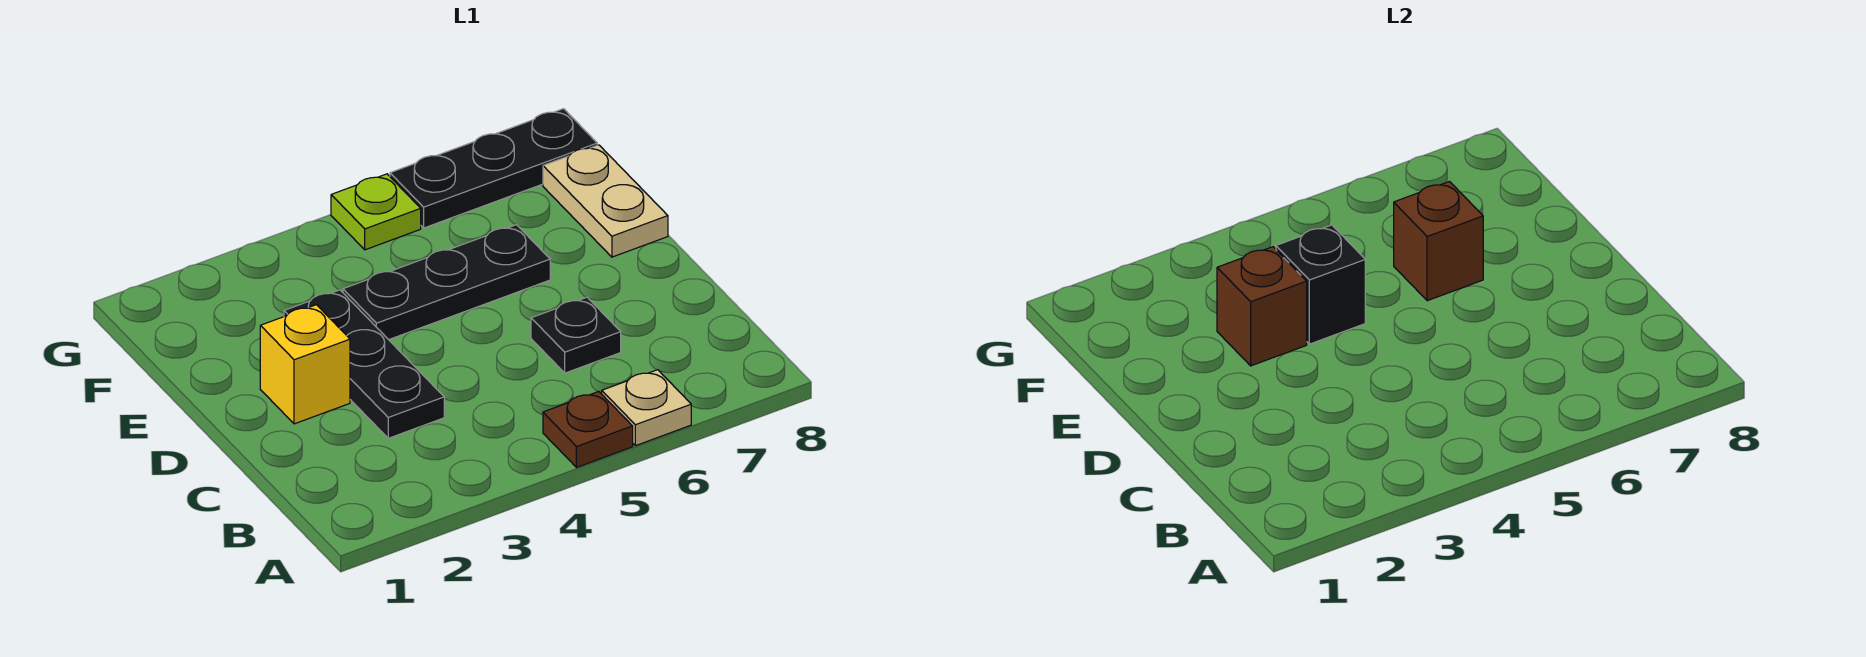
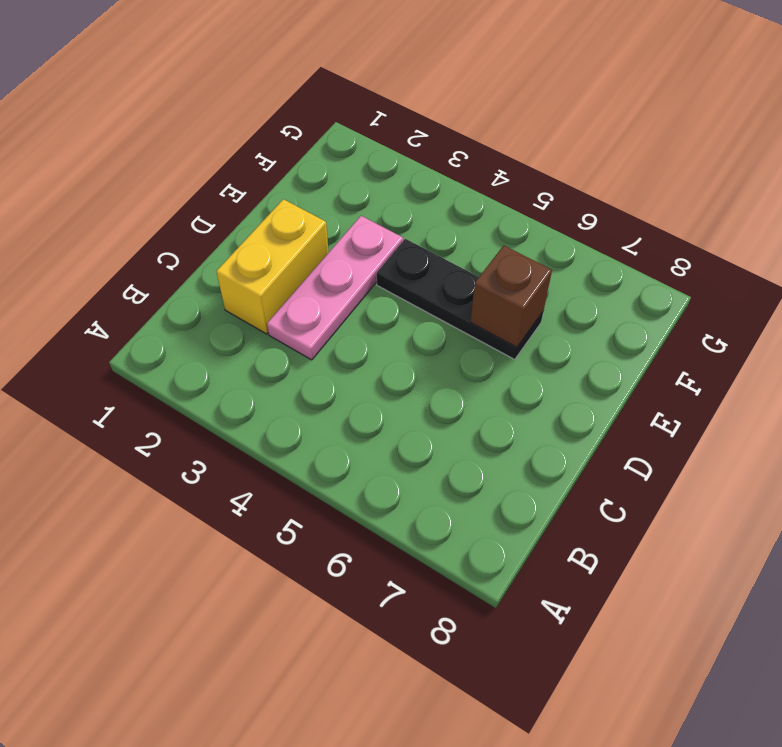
yellow brick C2:D2 level 1 -> yellow brick D2 level 1
pink plate C3:E3 level 1 -> black plate C3:E3 level 1
none -> brown plate A5 level 1
none -> tan plate A6 level 1
none -> black plate C6 level 1

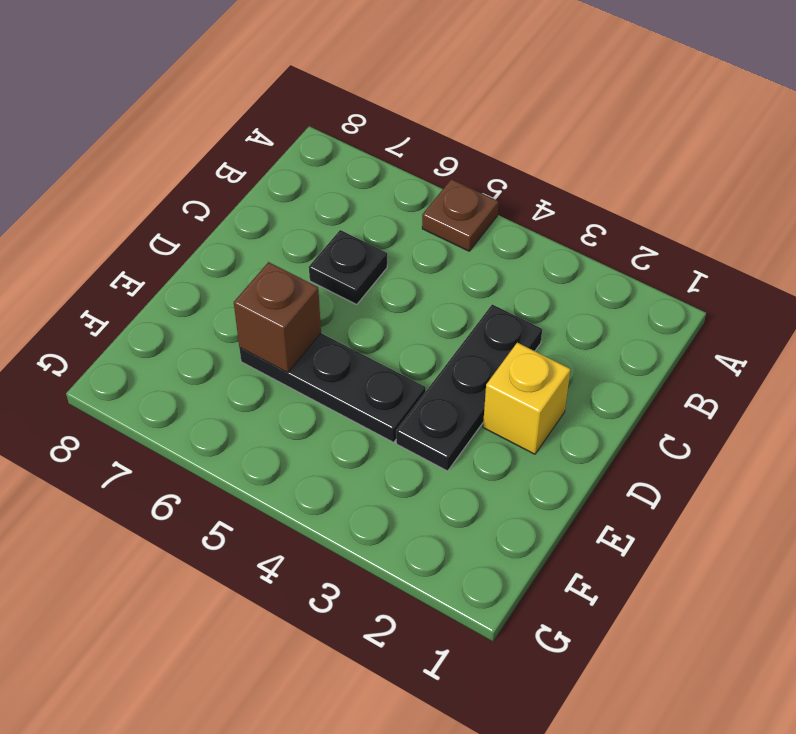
none -> tan plate A6 level 1
none -> tan plate E8:F8 level 1
none -> lime plate G5 level 1

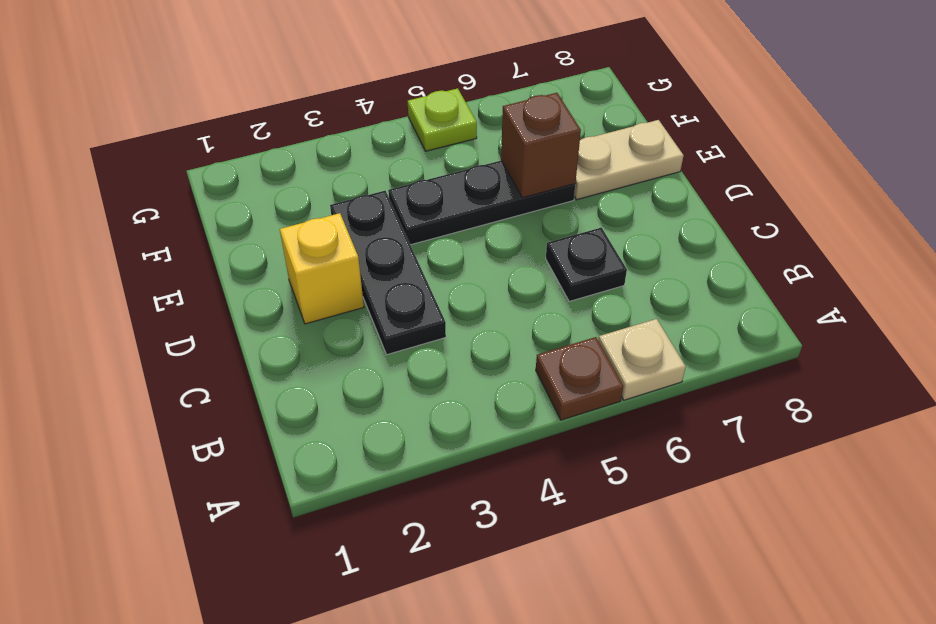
tan plate E7:E8 level 1 -> tan plate E8:F8 level 1
none -> black plate G6:G8 level 1
none -> brown brick E3 level 2
none -> black brick E4 level 2

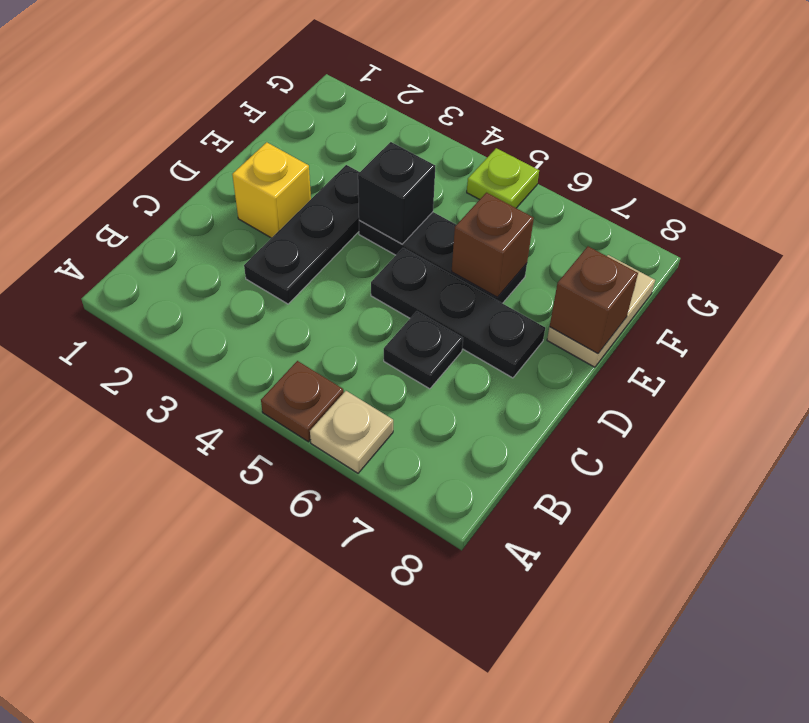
black plate D5:D7 level 1 -> black plate G6:G8 level 1
brown brick E8 level 2 -> brown brick E3 level 2

